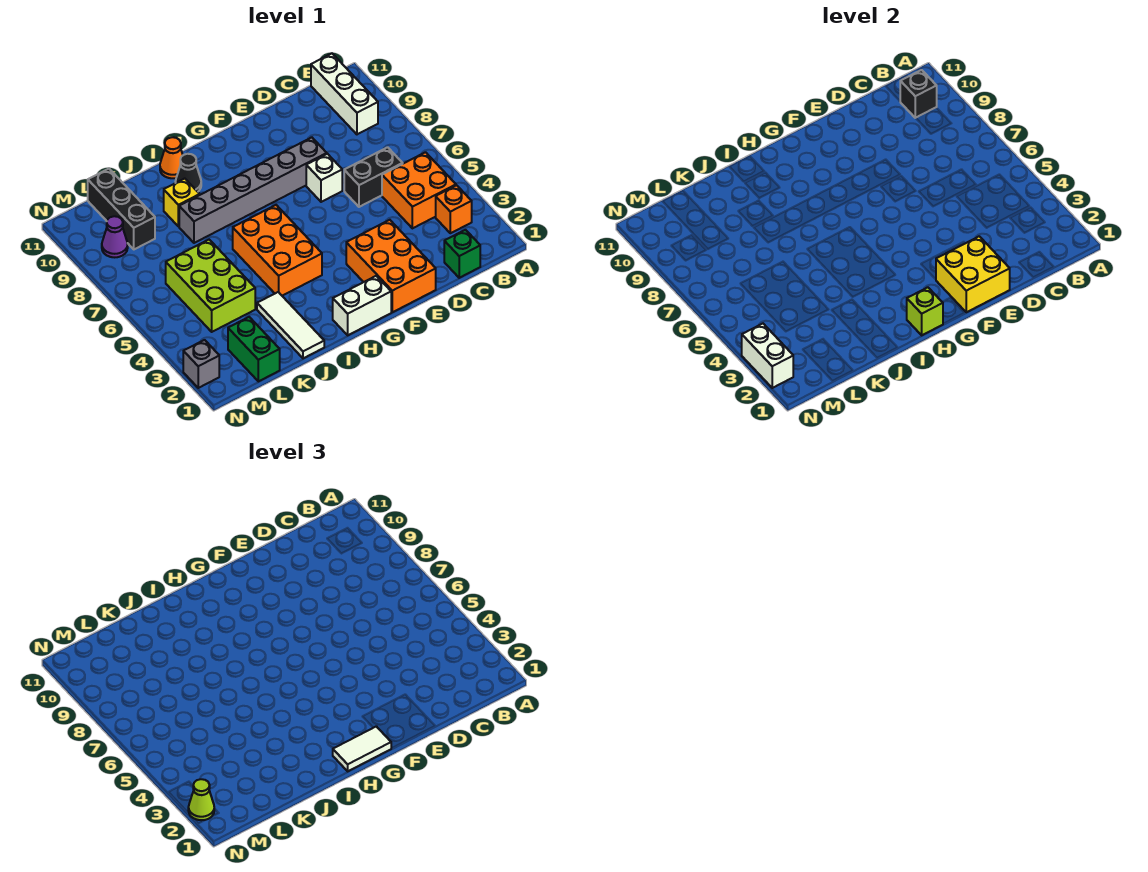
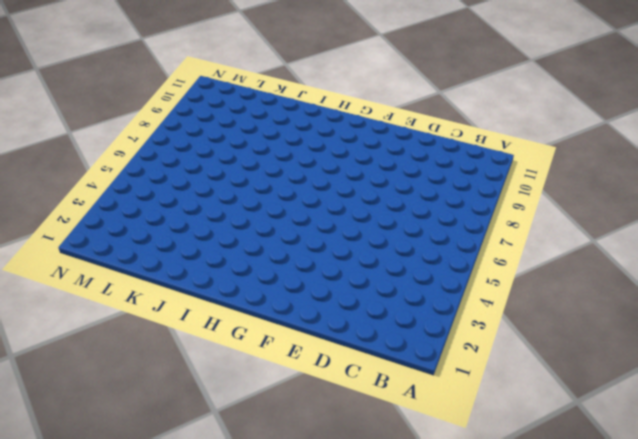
none -> orange brick B3 level 1
none -> orange brick B4:C5 level 1
none -> white brick B9:B11 level 1

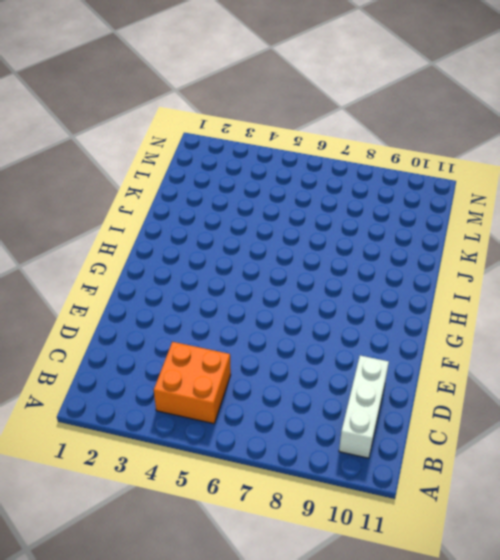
white brick B10:D10 level 1 -> white brick B9:B11 level 1
none -> orange brick B3 level 1
none -> green brick C1 level 1
none -> black brick C6:D6 level 1

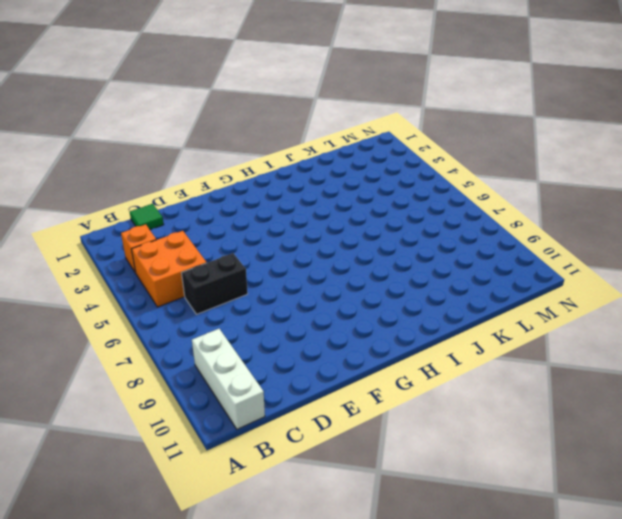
green tile C1 level 1 -> green brick C1 level 1
none -> orange brick E1:F3 level 1
none -> white brick E7 level 1
none -> grey brick E8:J8 level 1

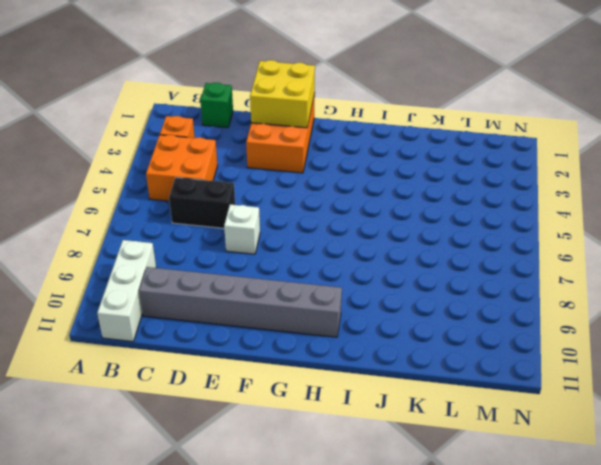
grey brick C10:H10 level 1 -> grey brick E8:J8 level 1
none -> white brick G1:H1 level 1
none -> orange brick H4:I6 level 1
none -> black cone I10 level 1

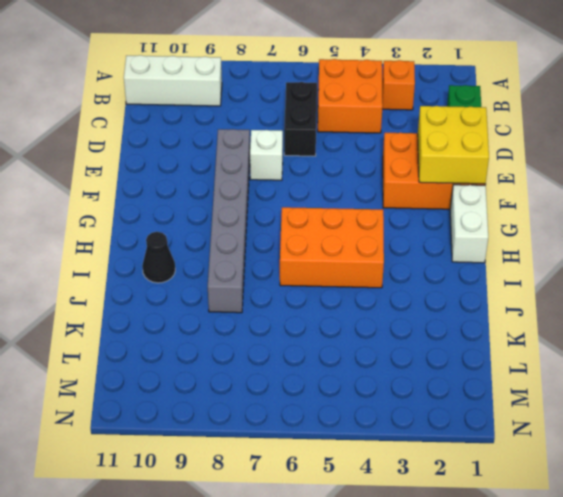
none -> orange cone I11 level 1
none -> white tile J1:J3 level 1
none -> yellow brick J9 level 1

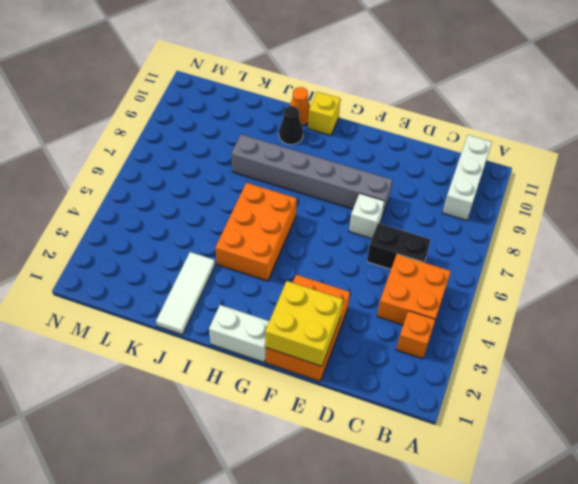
yellow brick H11 level 1 -> yellow brick J9 level 1
none -> green brick C1 level 1
none -> lime brick K4:L6 level 1
none -> green brick L1:L2 level 1

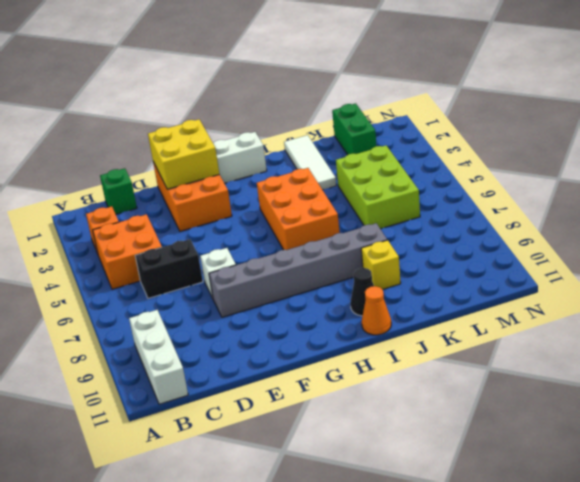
none -> black brick L9:L11 level 1
none -> purple cone M9 level 1
none -> grey brick N2 level 1

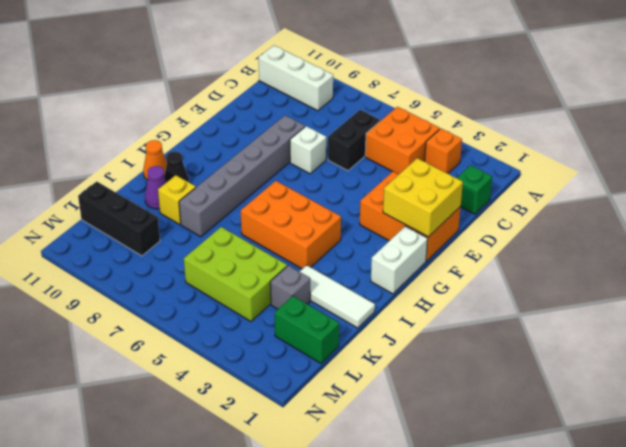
purple cone J10 level 1 -> purple cone M9 level 1
grey brick K3 level 1 -> grey brick N2 level 1
none -> black brick B10 level 2
none -> lime brick H1 level 2
none -> white brick N2:N3 level 2

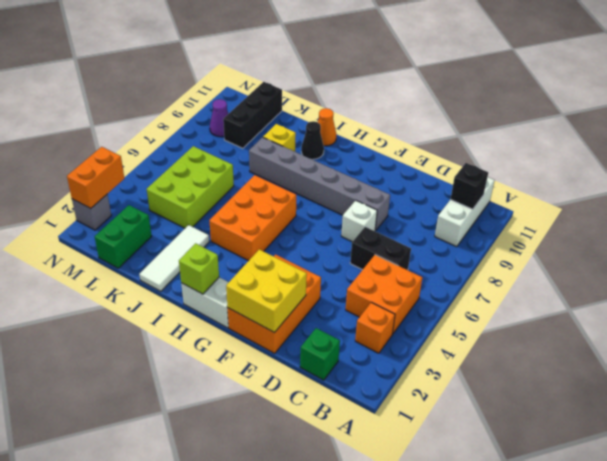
orange brick N2:N3 level 2 -> white brick N2:N3 level 2
none -> white tile G1:H1 level 3
none -> lime cone N2 level 3

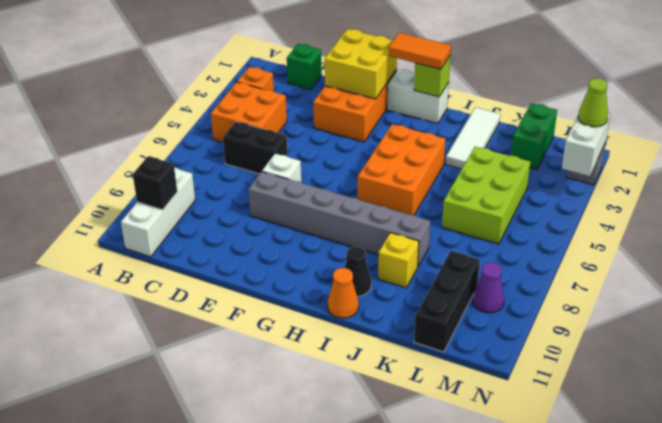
orange tile G1:H1 level 3 -> white tile G1:H1 level 3

